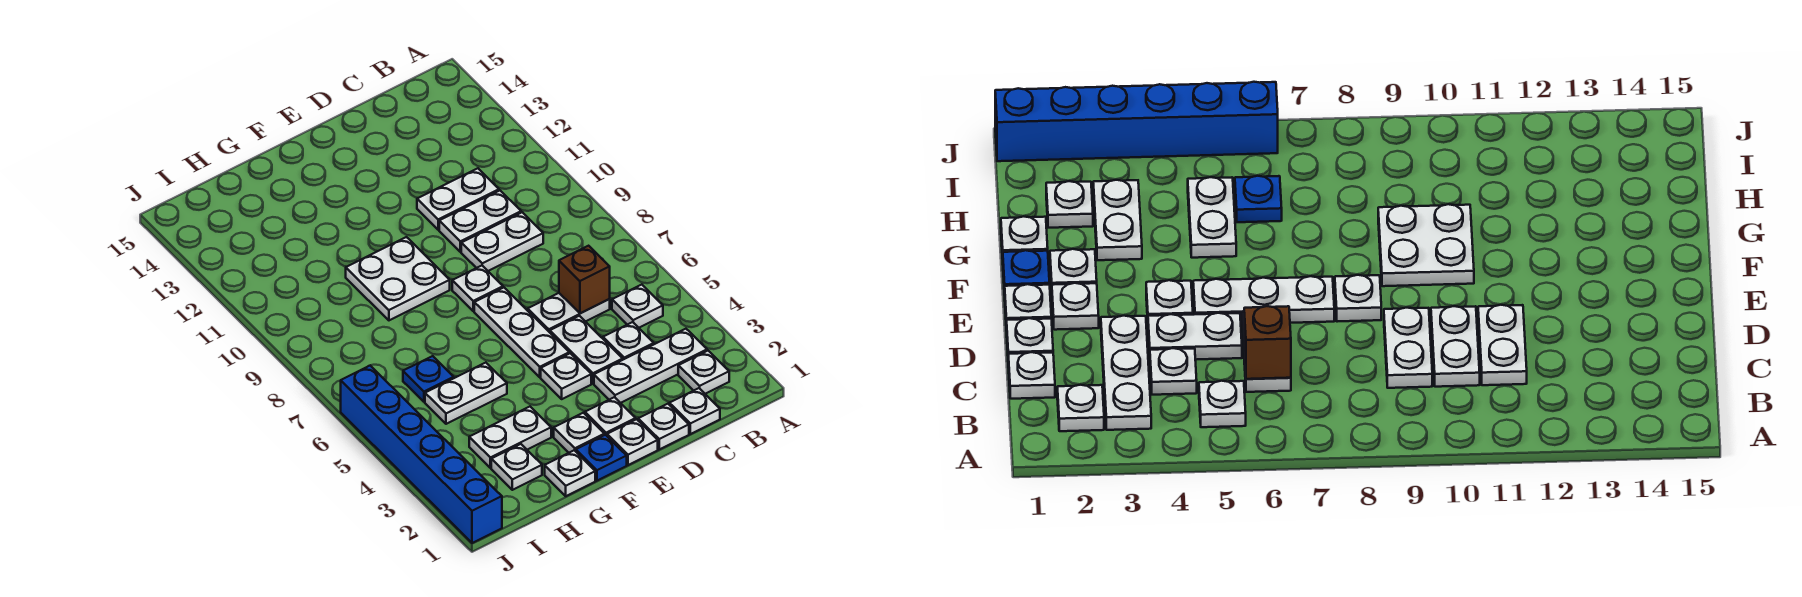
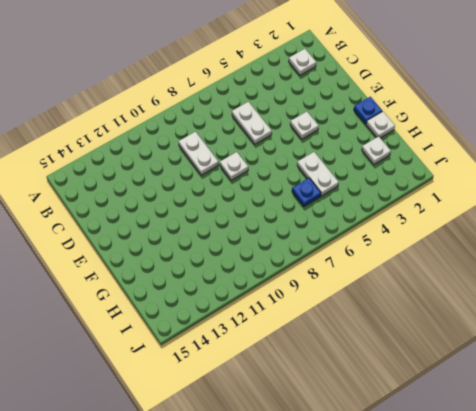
none -> white plate B3:D3 level 1
none -> white plate B5 level 1
none -> white plate C1 level 1

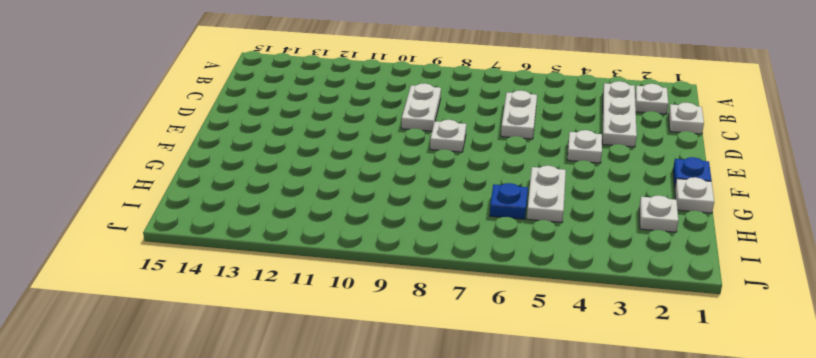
none -> white plate B5 level 1
none -> white plate C4 level 1
none -> white plate C10:D10 level 1

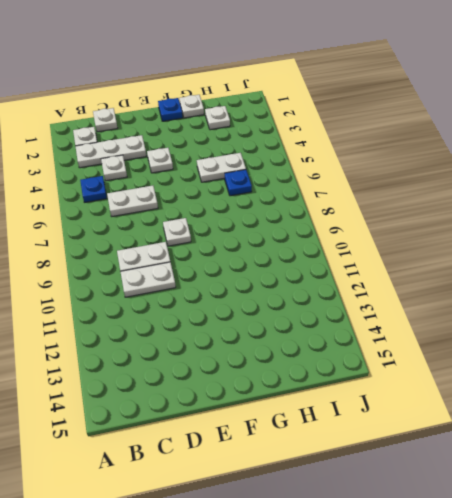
blue plate B5 level 1 -> white plate B5 level 1
none -> white plate C11:D11 level 1
none -> white plate D1 level 1
none -> white plate D4:D5 level 1

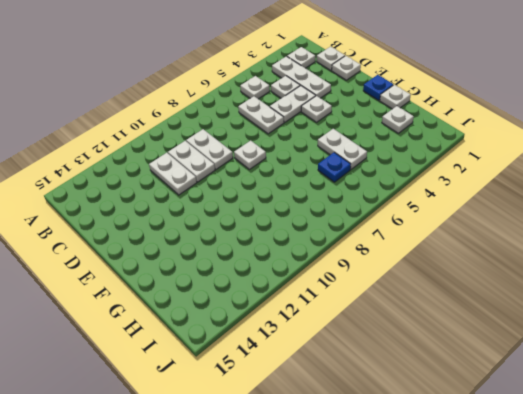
none -> white plate E1 level 1
none -> white plate E2 level 1
none -> white plate E5:E7 level 1

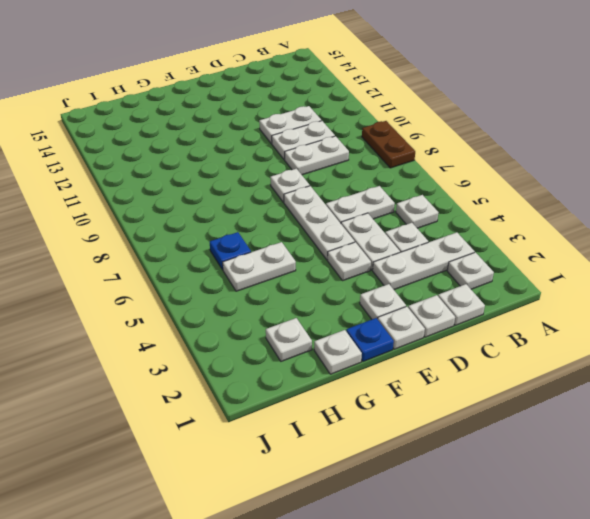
brown plate A8:A9 level 1 -> none
none -> white plate F2 level 1
none -> white plate F9:G10 level 1
none -> white plate G3:H3 level 1

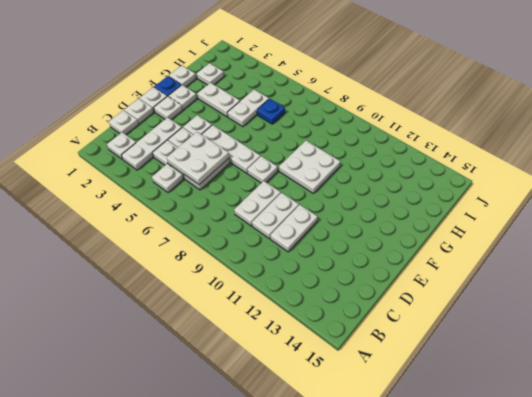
white plate C5:D6 level 2 -> brown brick C6 level 2
white plate G3:G4 level 1 -> white plate G3:H3 level 1
none -> blue brick J1:J6 level 1

